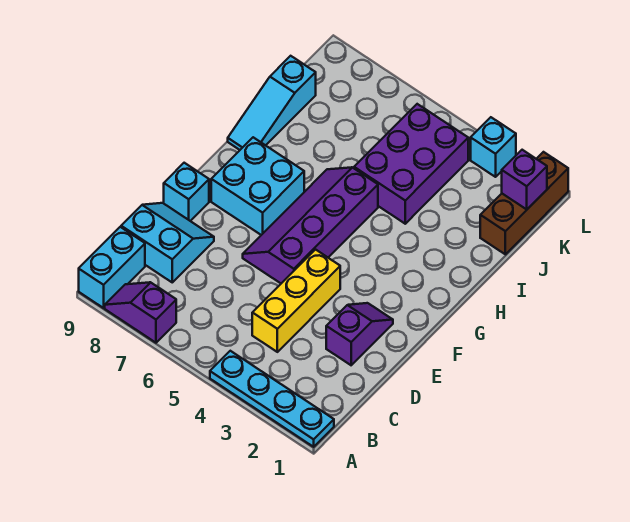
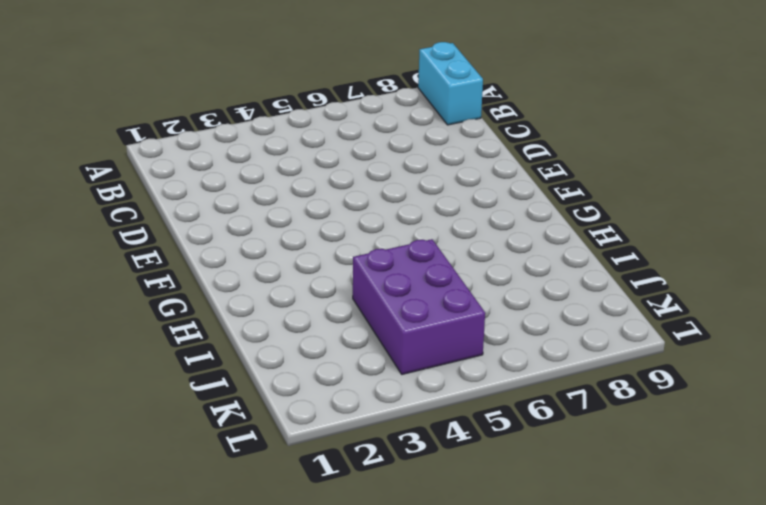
none -> cyan plate A1:A4 level 1
none -> purple slope A7:A8 level 1 top 7
none -> yellow brick C4:E4 level 1

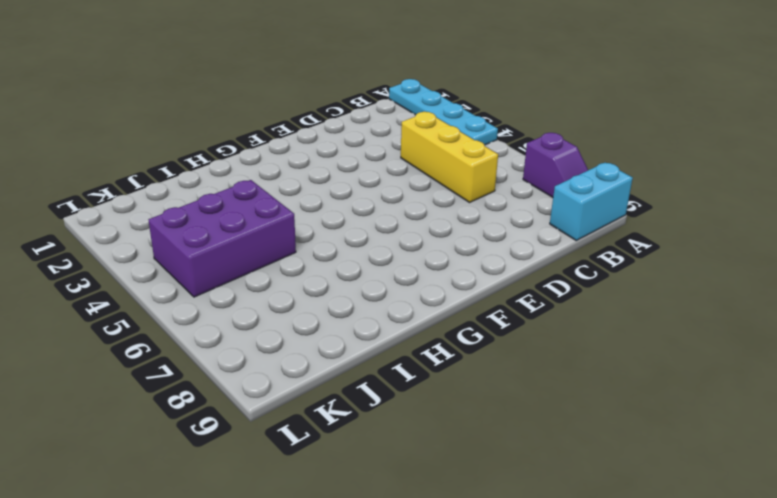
yellow brick C4:C6 level 1 -> yellow brick C4:E4 level 1
none -> cyan slope C8:D9 level 1 top C
none -> purple slope D2:E2 level 1 top D
none -> purple slope E5:H6 level 1 top 5

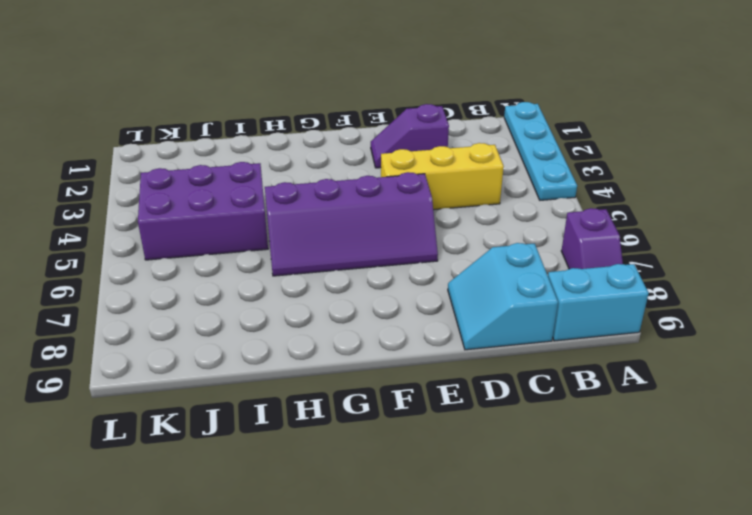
none -> cyan brick E9 level 1
none -> cyan brick F7:G8 level 1
none -> cyan slope H9:J9 level 1 top J

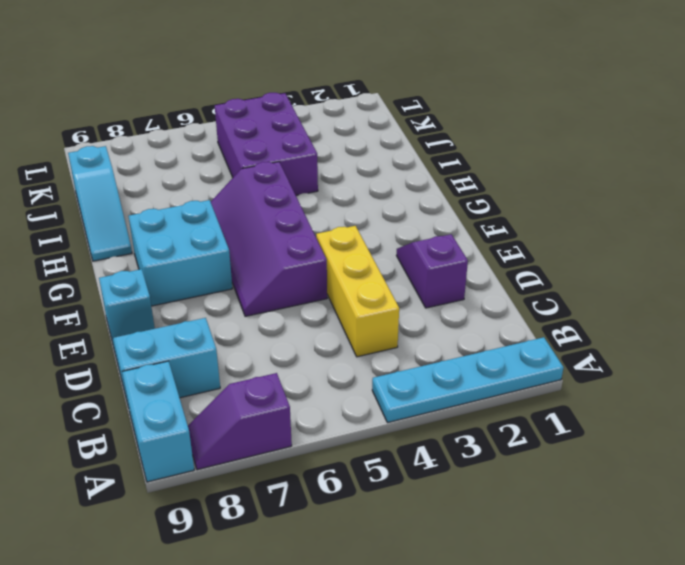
none -> brown brick J1:L1 level 1
none -> cyan brick L3 level 1
none -> purple brick K1 level 2

